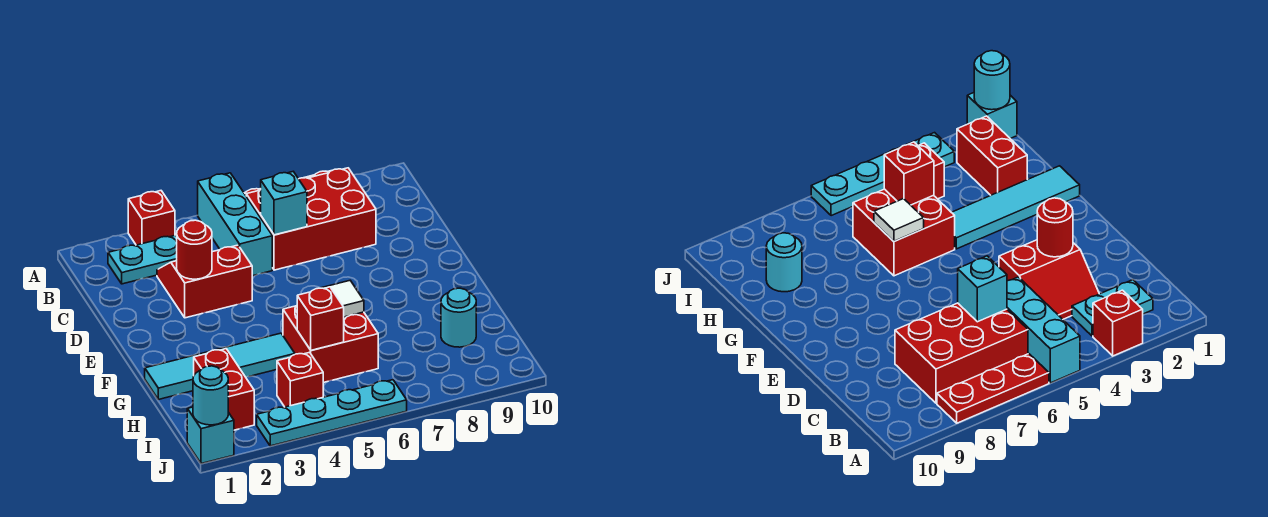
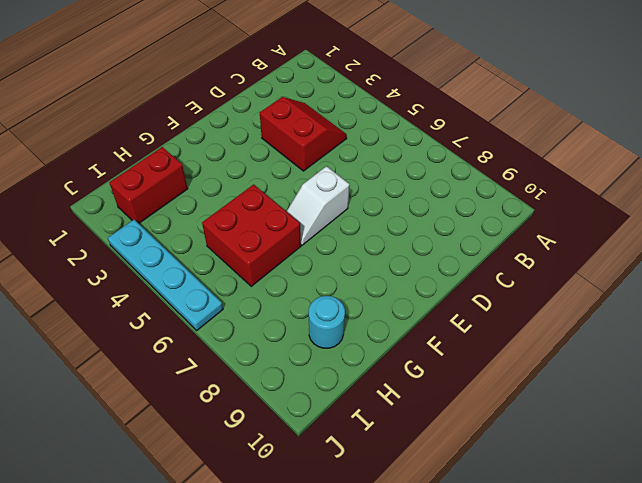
white slope E6:F6 level 1 top E -> none
none -> red brick A3 level 1
none -> cyan brick A5:C5 level 1
none -> red plate A6:A8 level 1

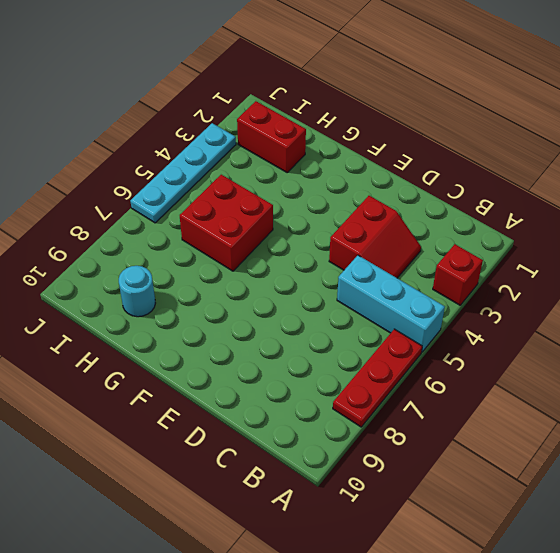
none -> cyan plate B2:B3 level 1
none -> red brick B6:C8 level 1
none -> cyan tile G1:G4 level 1

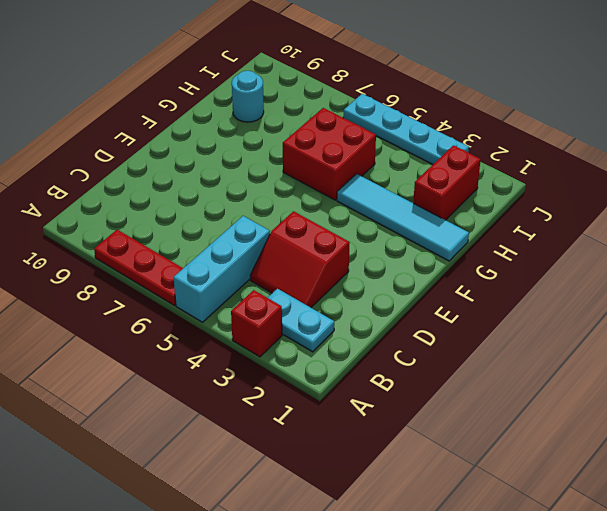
none -> red brick B6:C8 level 1
none -> red brick I4 level 1
none -> cyan brick J1 level 1

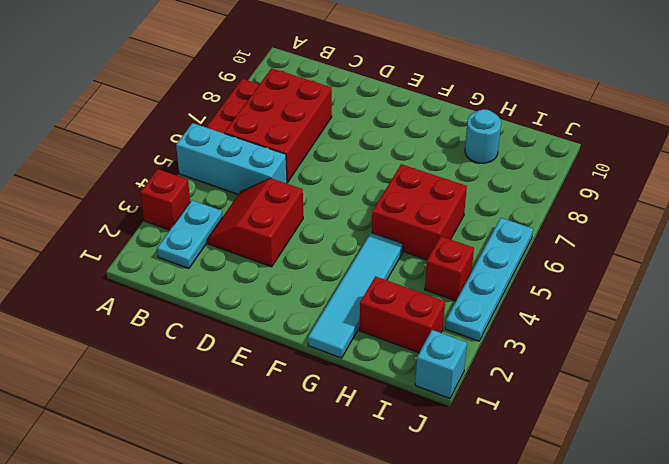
none -> cyan brick C6 level 2
none -> red round brick D3 level 2
none -> white tile G6 level 2

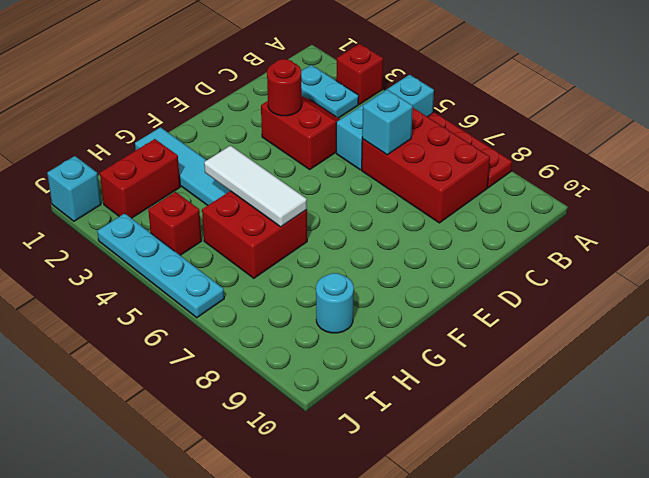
white tile G4:G6 level 2 -> white tile G6 level 2
none -> red brick H5 level 2
none -> cyan round brick J1 level 2

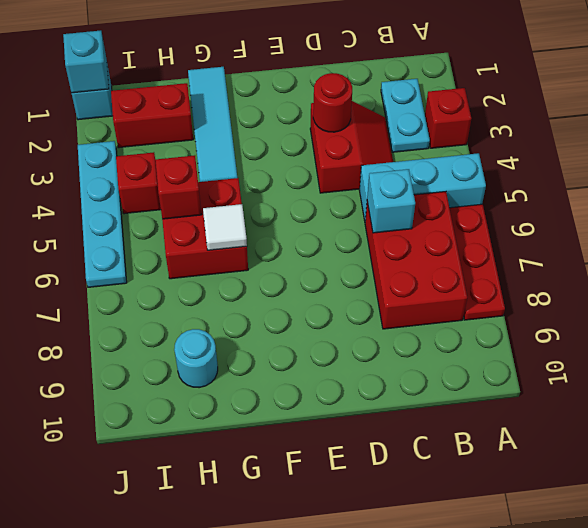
cyan brick J1 level 2 -> cyan round brick J1 level 2

